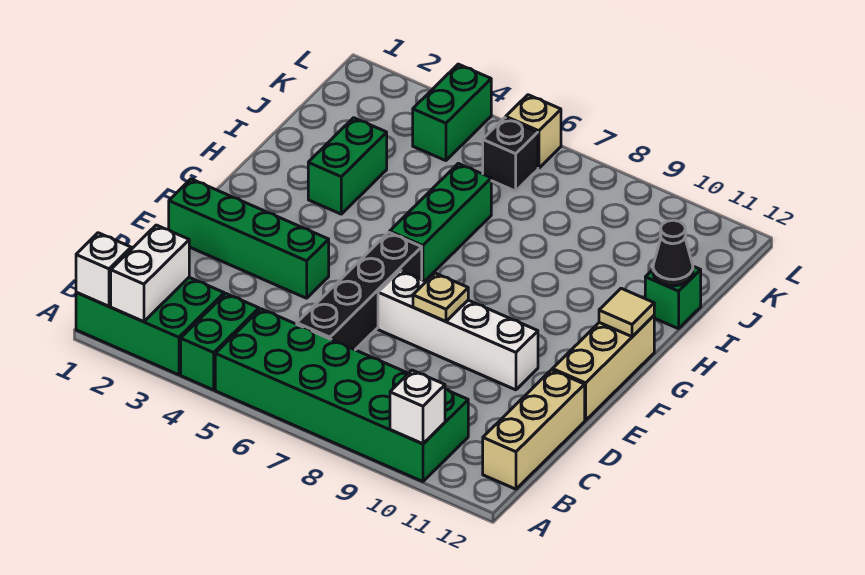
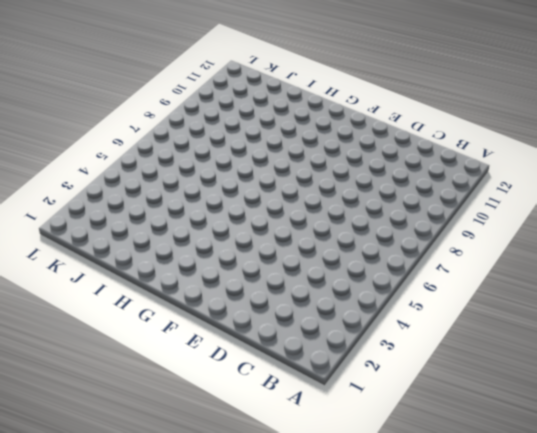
none -> green brick A1:B3 level 1
none -> green brick A4:B4 level 1
none -> green brick A5:B10 level 1

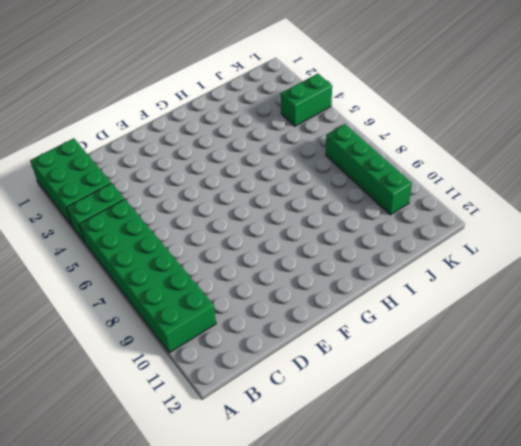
green brick K7:K10 level 1 -> green brick E1:E4 level 1
none -> tan brick B12:D12 level 1
none -> black brick C6:F6 level 1
none -> white brick E7:E10 level 1

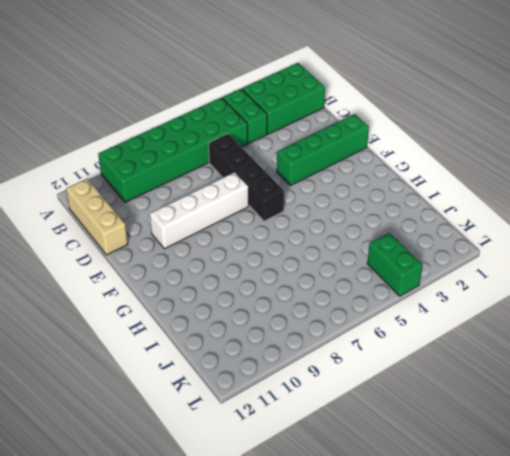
none -> tan brick E12:G12 level 1
none -> green brick G6:I6 level 1
none -> green brick H3:I3 level 1

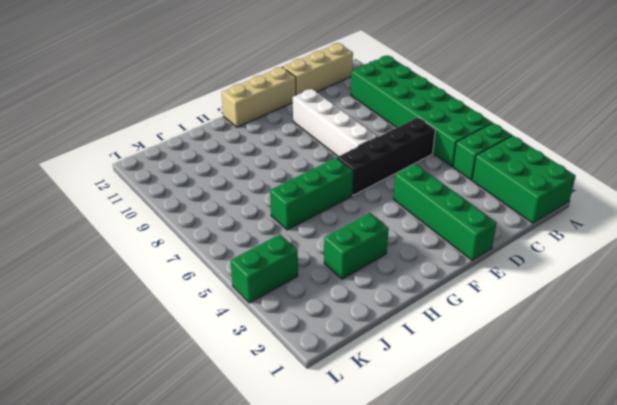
none -> green brick I12 level 1
none -> black brick K6 level 1
none -> tan brick L6 level 1

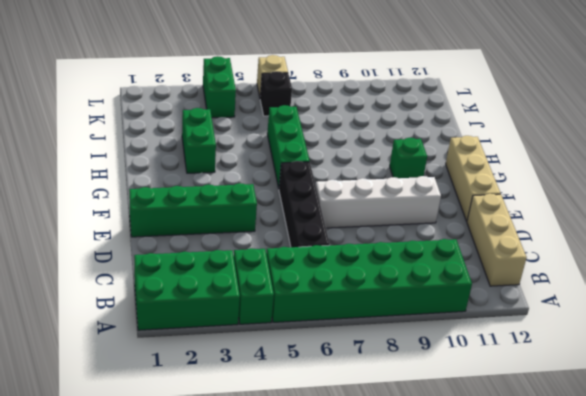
green brick G10 level 1 -> green brick I12 level 1
none -> white brick A1 level 2
none -> white brick A2:B2 level 2
none -> white brick A10 level 2

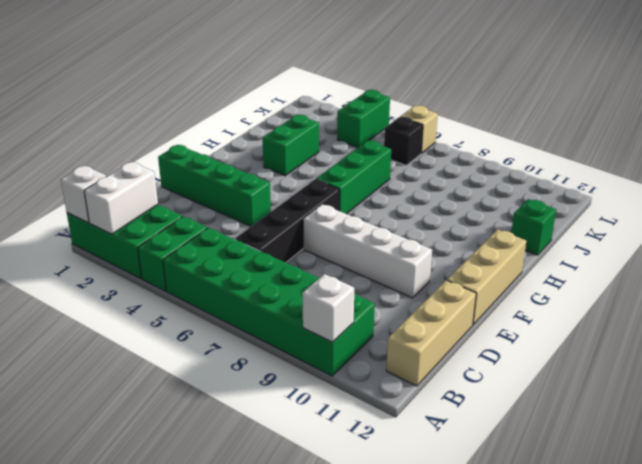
none -> tan plate E8 level 2
none -> tan tile G12 level 2
none -> black cone I12 level 2

